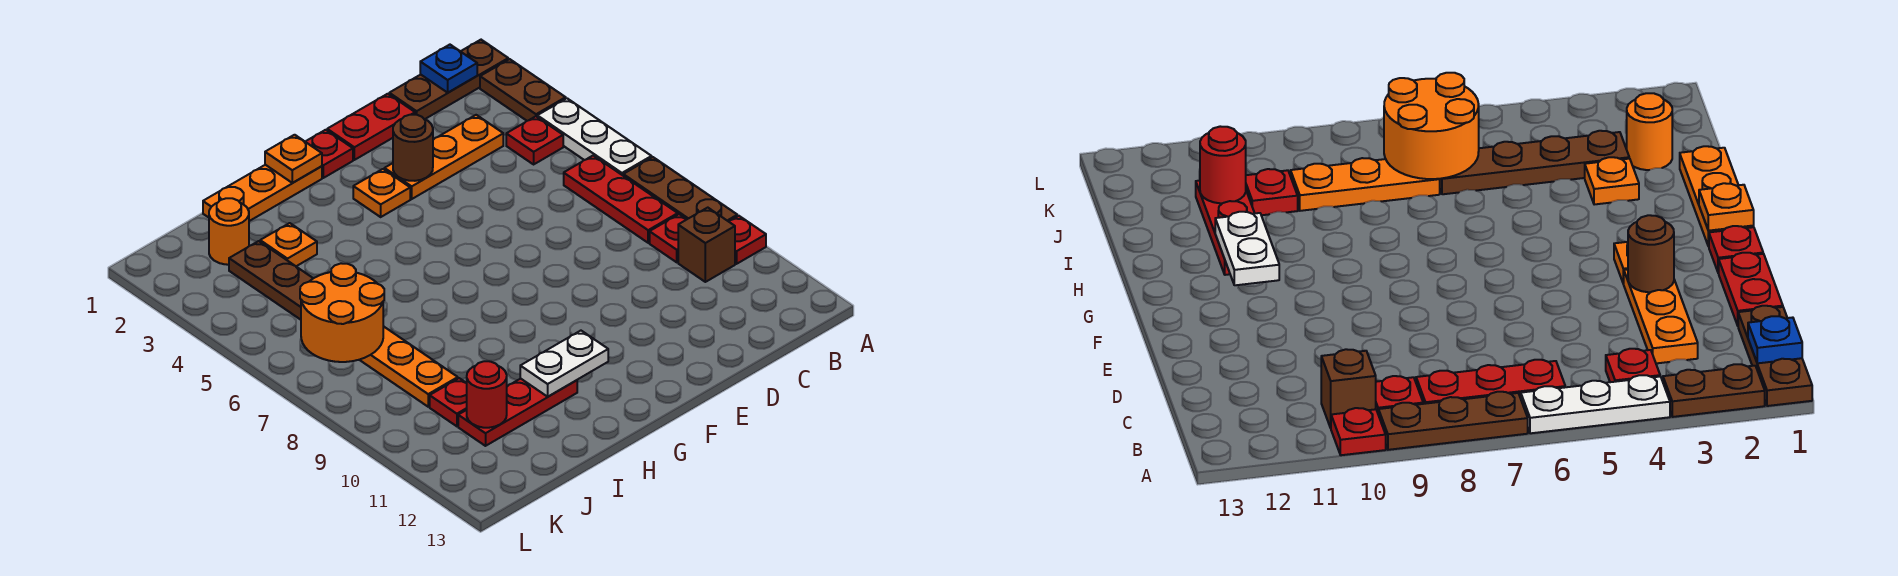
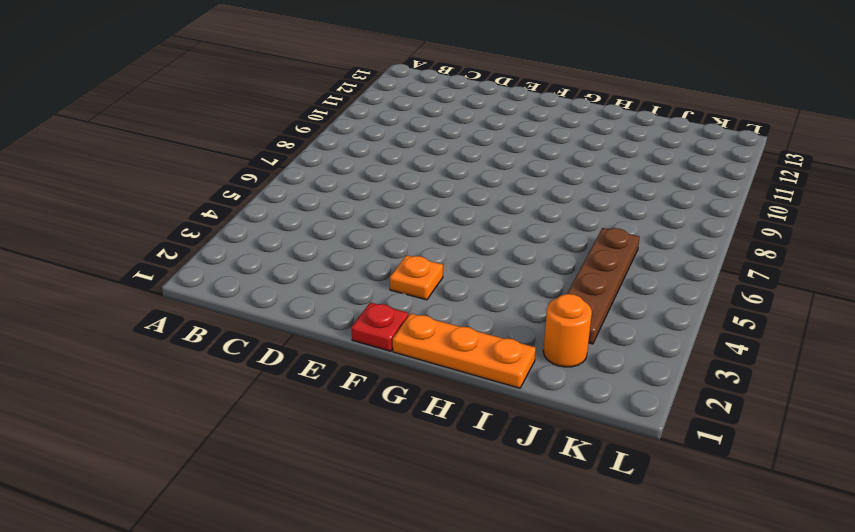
none -> brown plate A1:C1 level 1
none -> brown plate A2:A3 level 1
none -> white plate A4:A6 level 1

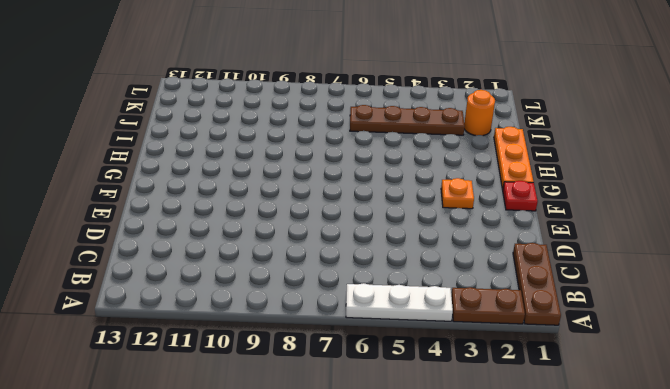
none -> brown plate A7:A9 level 1
none -> red plate A10 level 1
none -> red plate B4 level 1

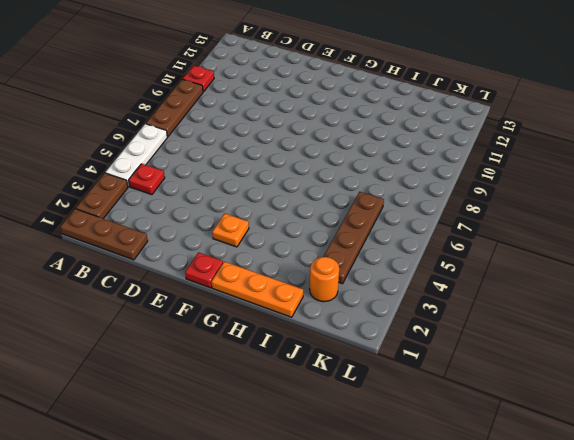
none -> red plate B6:B8 level 1
none -> red plate B9 level 1
none -> brown brick B10 level 1

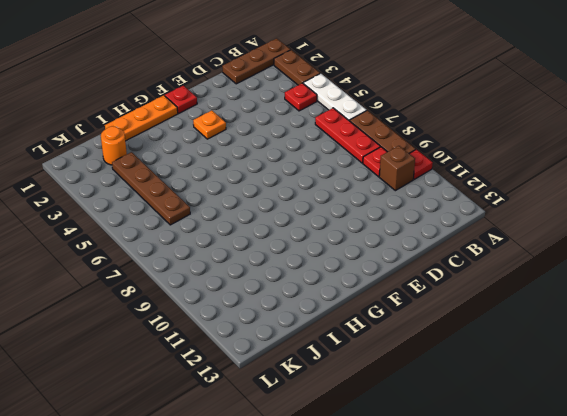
none -> orange plate C3:E3 level 1
none -> red plate D1:E1 level 1
none -> red plate H11:J11 level 1

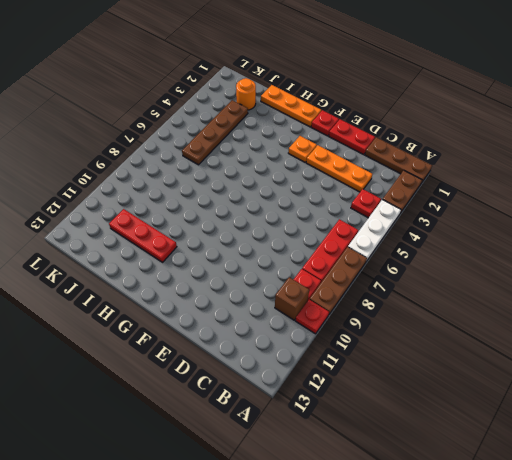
none -> orange plate I3 level 1
none -> orange plate J7:J9 level 1
none -> red plate J10 level 1

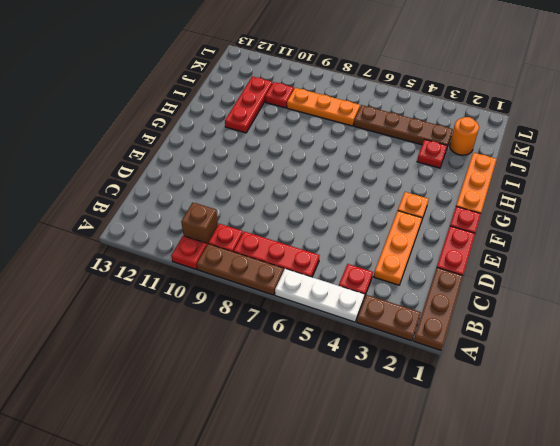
red plate I3 level 1 -> orange plate I3 level 1
none -> blue plate B1 level 2
none -> brown round brick E3 level 2
none -> orange plate G1 level 2

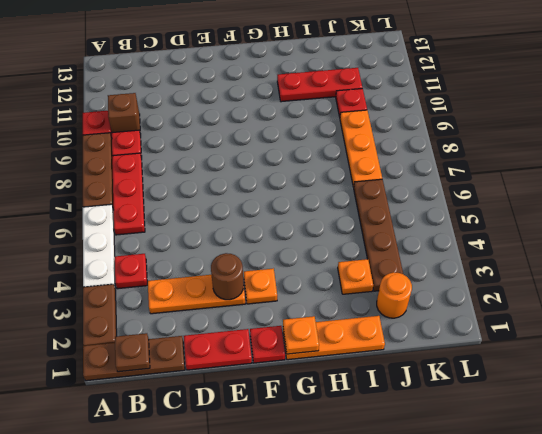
brown plate B1 level 2 -> blue plate B1 level 2
none -> white plate G11:H11 level 2
none -> orange round brick J6:K7 level 2
none -> red round brick J11 level 2

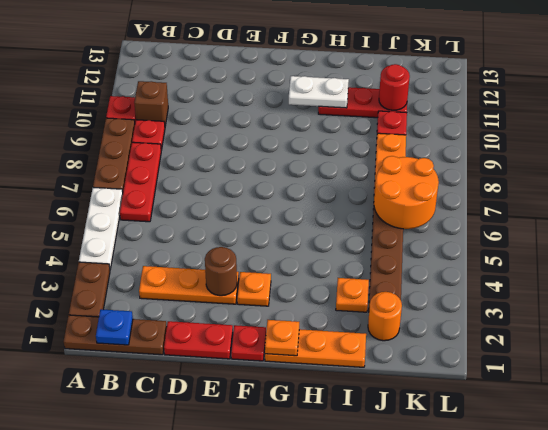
none -> red plate B4 level 1

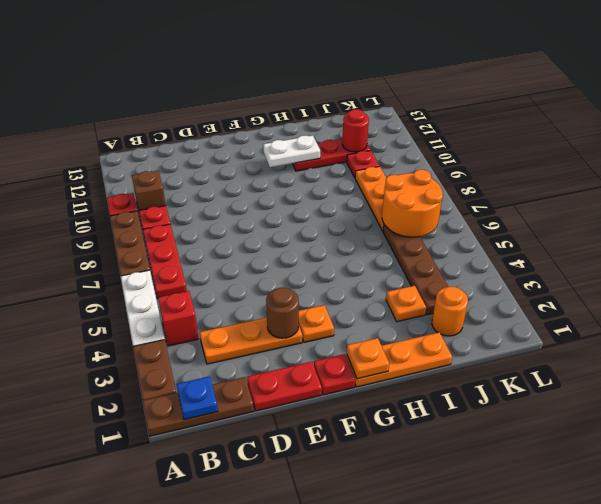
red brick B4 level 1 -> red plate B4 level 1

